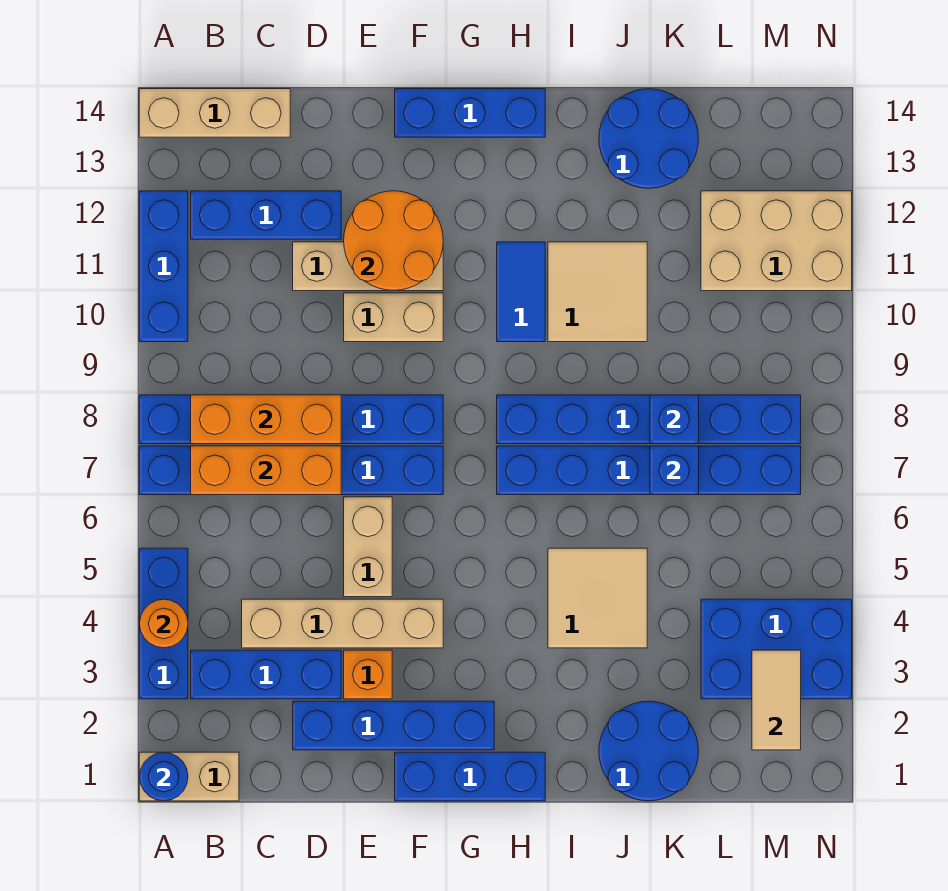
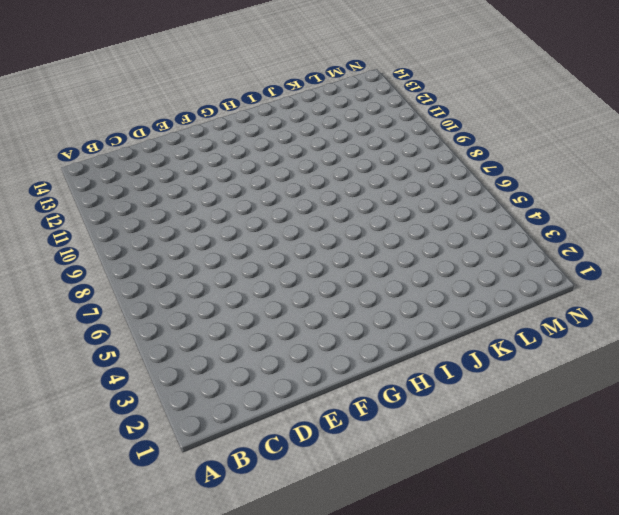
none -> tan brick A1:B1 level 1
none -> blue brick A3:A5 level 1
none -> blue brick A7:F7 level 1
none -> blue brick A8:F8 level 1

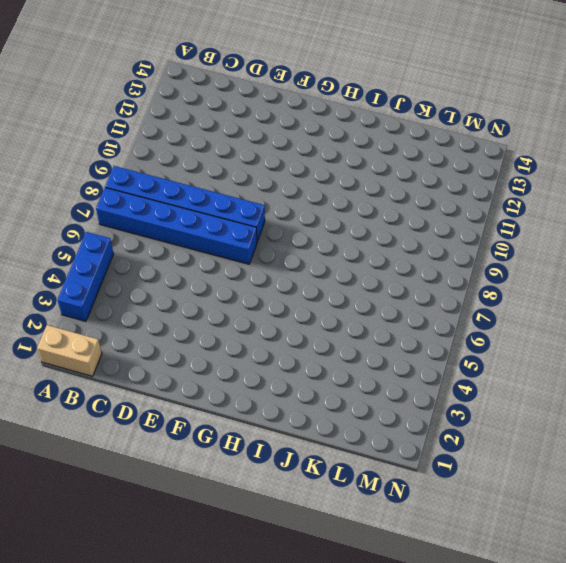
none -> blue brick A10:A12 level 1
none -> tan brick A14:C14 level 1
none -> blue brick B3:D3 level 1
none -> blue brick B12:D12 level 1

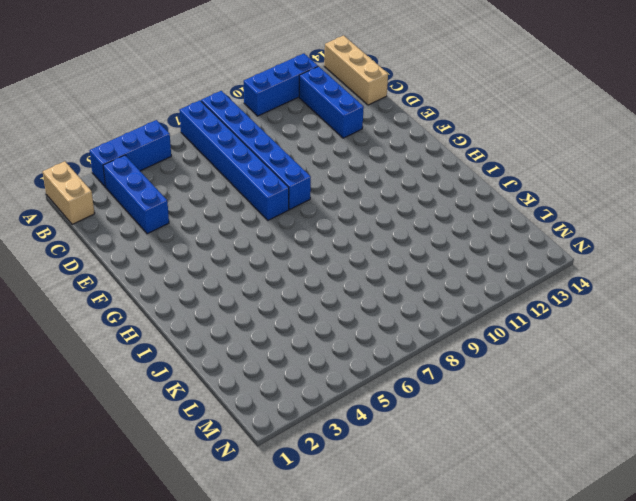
none -> tan brick C4:F4 level 1
none -> blue brick D2:G2 level 1
none -> tan brick D11:F11 level 1
none -> orange brick E3 level 1

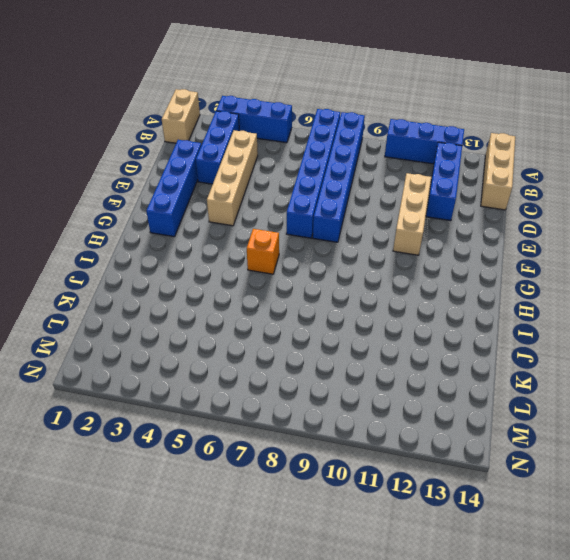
orange brick H6 level 1 -> orange brick E3 level 1
none -> tan brick E5:E6 level 1
none -> tan brick E10:F10 level 1
none -> blue brick F1:H1 level 1
none -> blue brick F14:H14 level 1

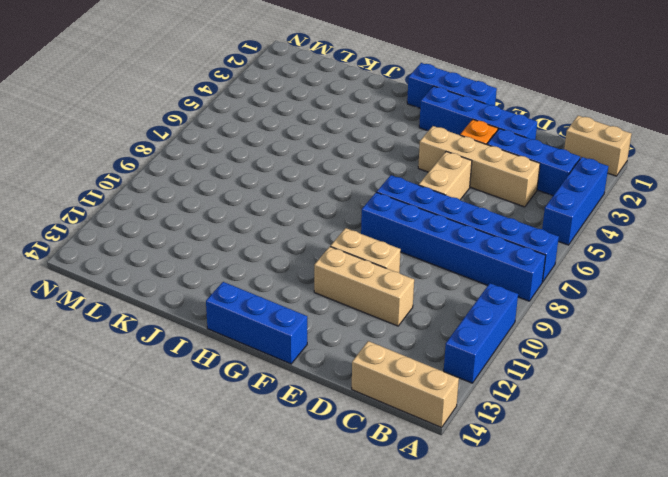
none -> blue brick B12:D12 level 1
none -> blue brick H7:M7 level 1
none -> blue brick H8:M8 level 1
none -> blue tile H10:H11 level 1

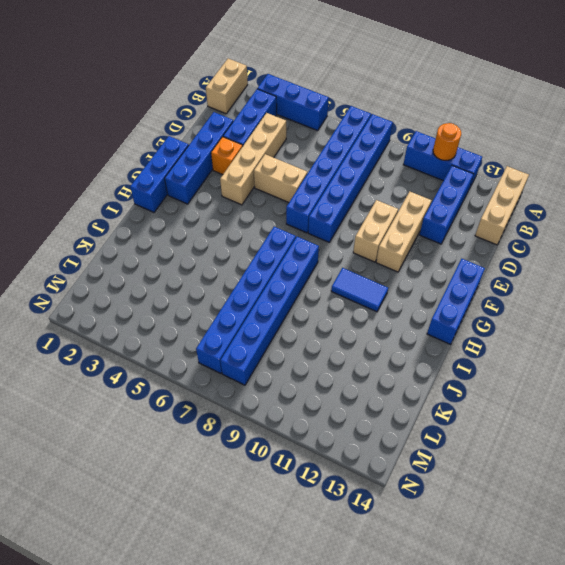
orange round brick A11 level 2 -> orange round brick A4 level 2
none -> tan tile I4:J5 level 1
none -> tan tile I10:J11 level 1
none -> blue round brick J1:K2 level 1
none -> blue round brick J13:K14 level 1

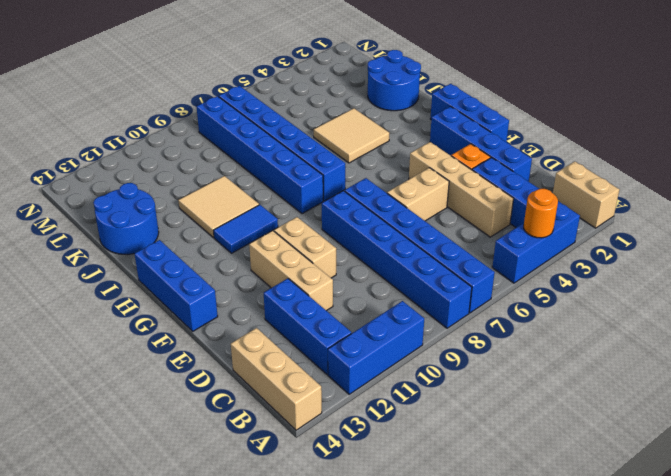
none -> blue brick L3:N4 level 1
none -> tan brick L11:N12 level 1
none -> blue round brick A1 level 2
none -> orange brick B7:D7 level 2

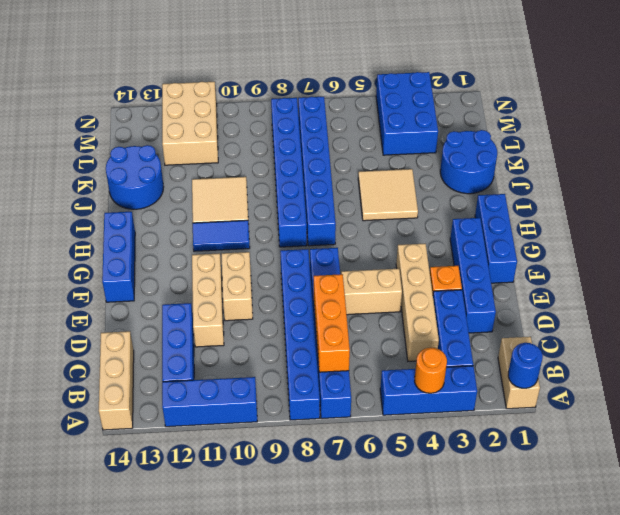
none -> orange brick B8:D8 level 2
none -> orange round brick E11:F12 level 2
none -> blue brick K7 level 2
none -> blue brick K8 level 2

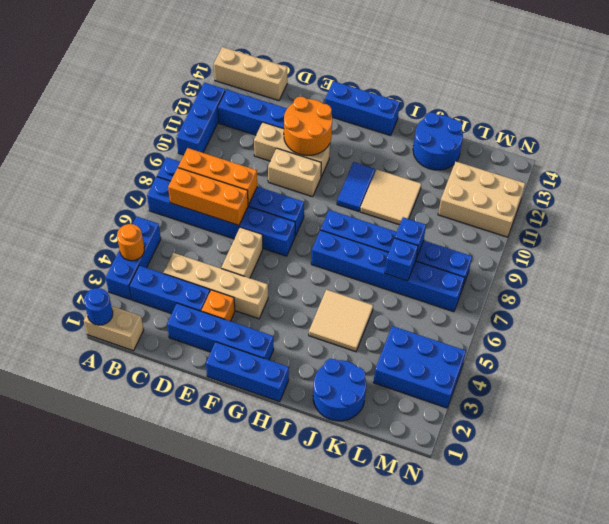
none -> tan tile M2:M3 level 2

